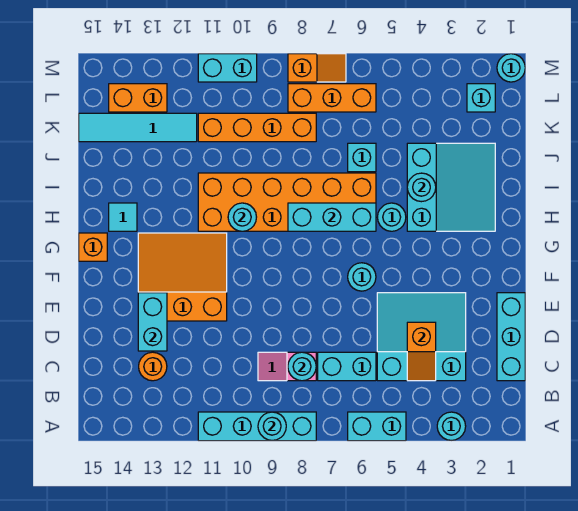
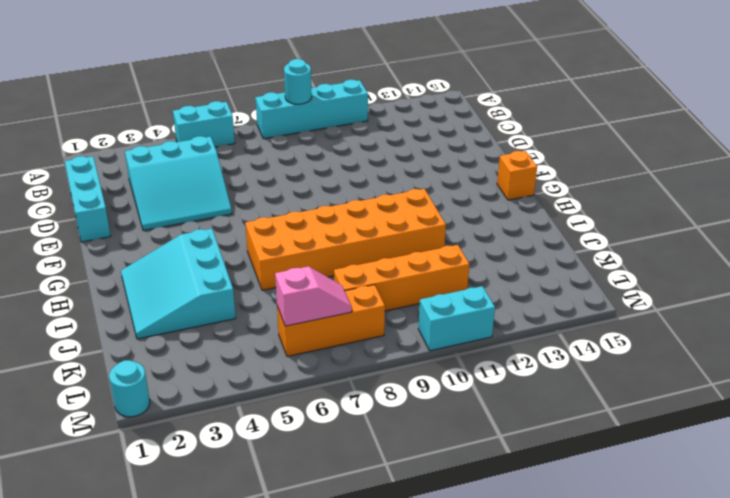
pink slope L6:L7 level 2 top 6 -> pink slope C8:C9 level 1 top 8
none -> cyan round brick A3 level 1
none -> cyan brick C6:C7 level 1
none -> orange round brick C13 level 1
none -> orange slope E11:G13 level 1 top E

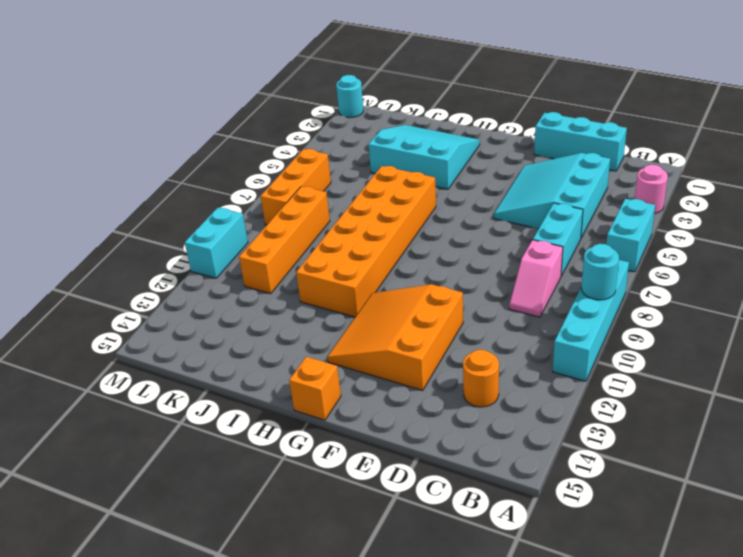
pink round brick A3 level 1 -> cyan round brick A3 level 1
none -> cyan round brick F6 level 1
none -> cyan round brick H5 level 1
none -> cyan tile H14 level 1
none -> cyan brick J6 level 1

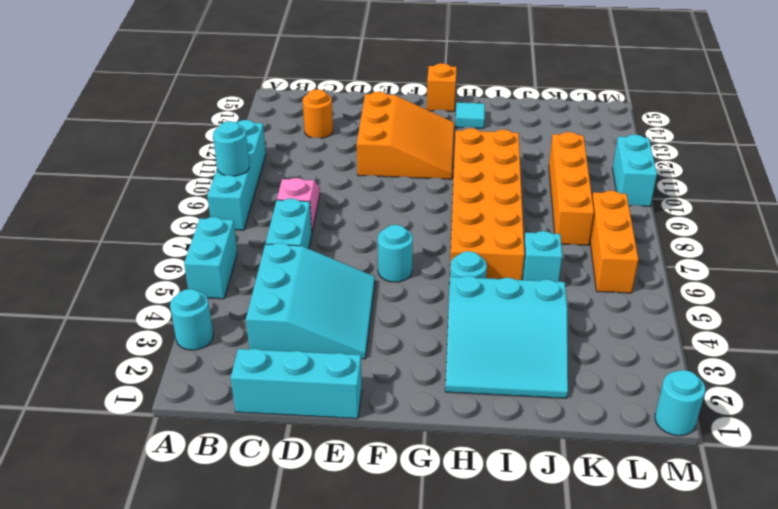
none -> cyan tile K12:K15 level 1
none -> cyan brick L2 level 1
none -> orange brick L13:L14 level 1
none -> orange slope M7:M8 level 1 top 8

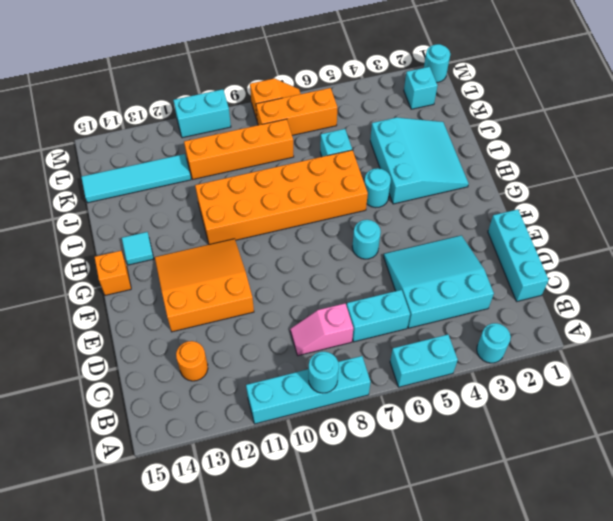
none -> orange brick L13:L14 level 1
none -> orange slope C4:D4 level 2 top D
none -> cyan round brick C8 level 2
none -> cyan brick D13:E13 level 2

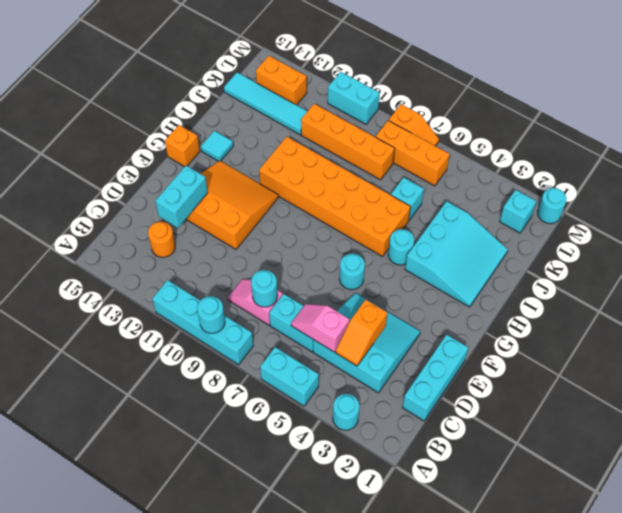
pink slope C5:C6 level 2 top 5 -> none
none -> cyan brick H6:H8 level 2
none -> cyan round brick H10 level 2
none -> cyan round brick I4 level 2

